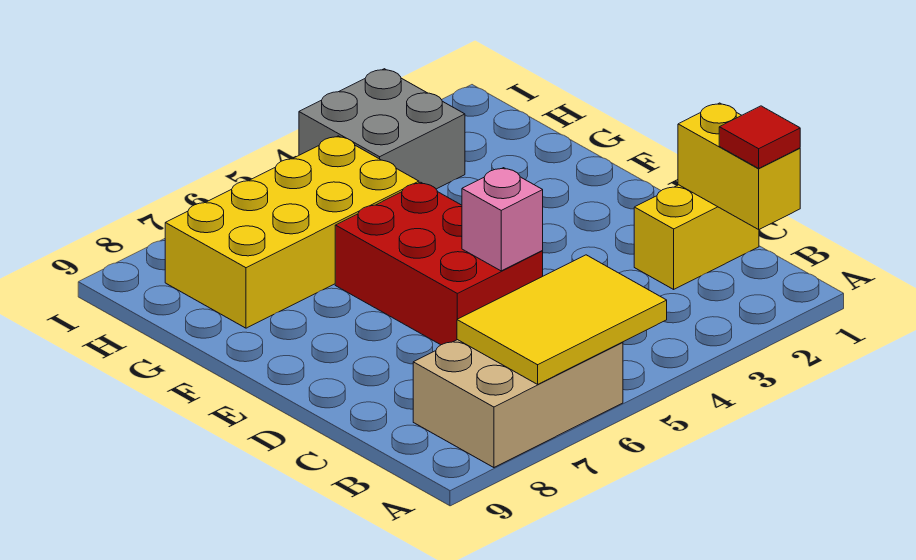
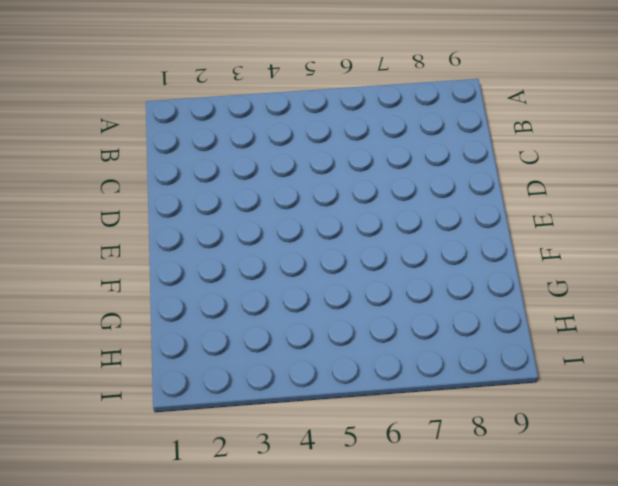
none -> tan brick A6:B8 level 1
none -> yellow brick C1:C2 level 1

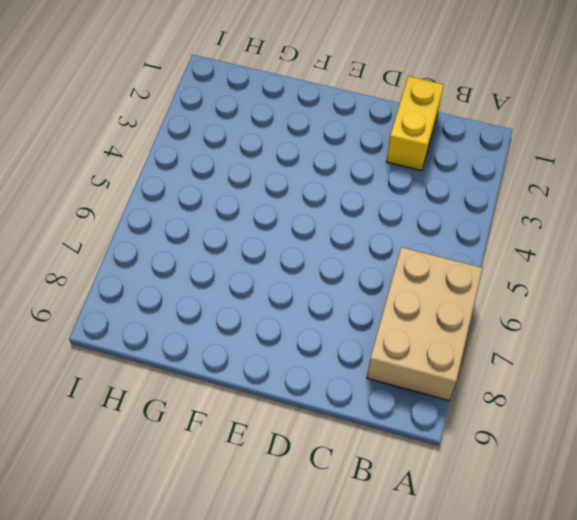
none -> red brick D5:F6 level 1
none -> yellow brick G5:H8 level 1

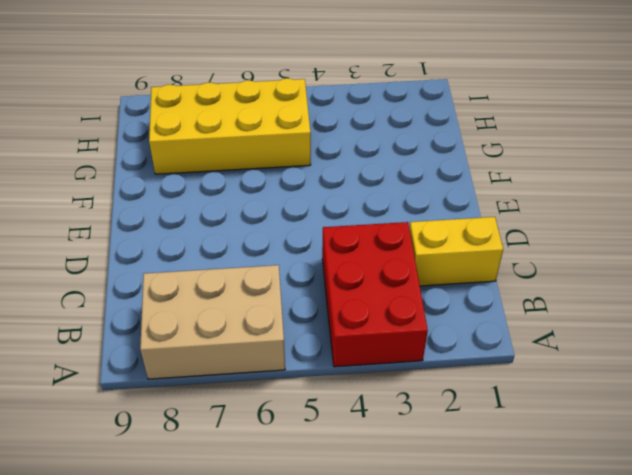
red brick A3:C4 level 1 -> red brick D5:F6 level 1
none -> grey brick H3:I4 level 1
none -> yellow tile A5:B7 level 2

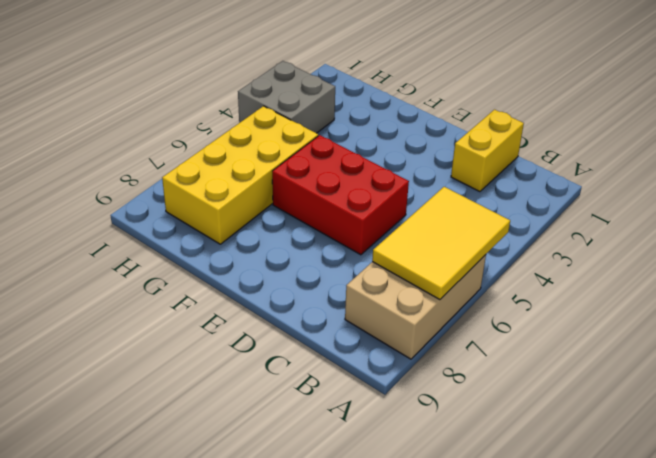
none -> yellow brick B1:C1 level 2
none -> pink brick D5 level 2

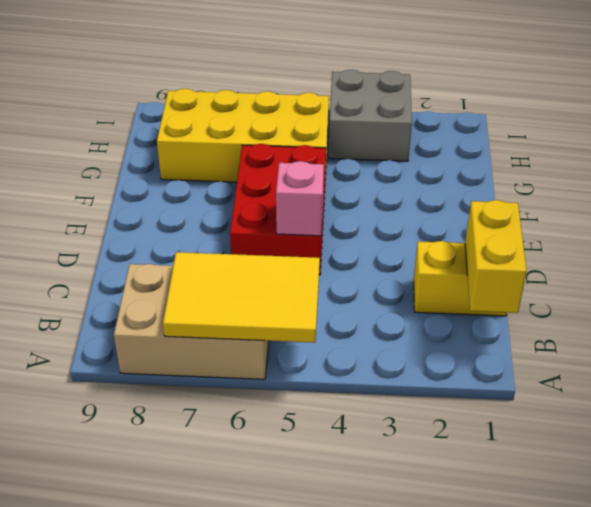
none -> red tile B1 level 3

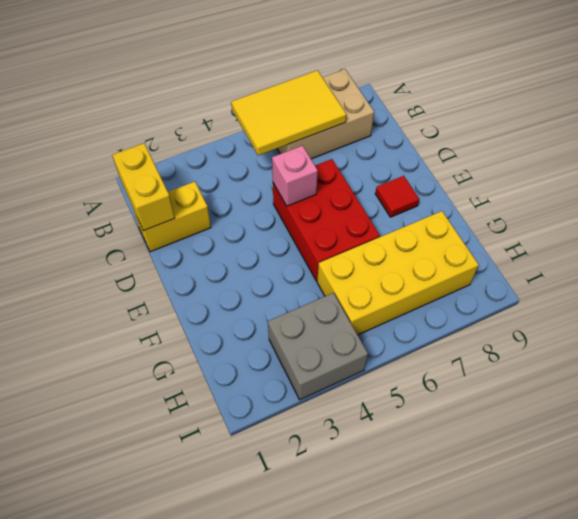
red tile E8 level 1 -> red tile B1 level 3

